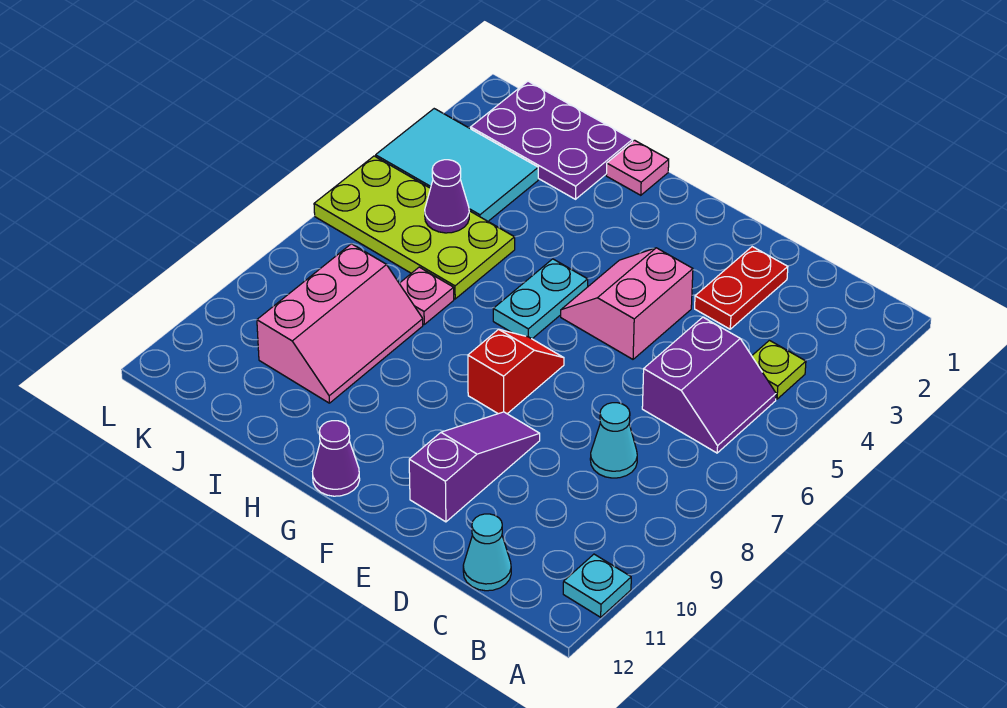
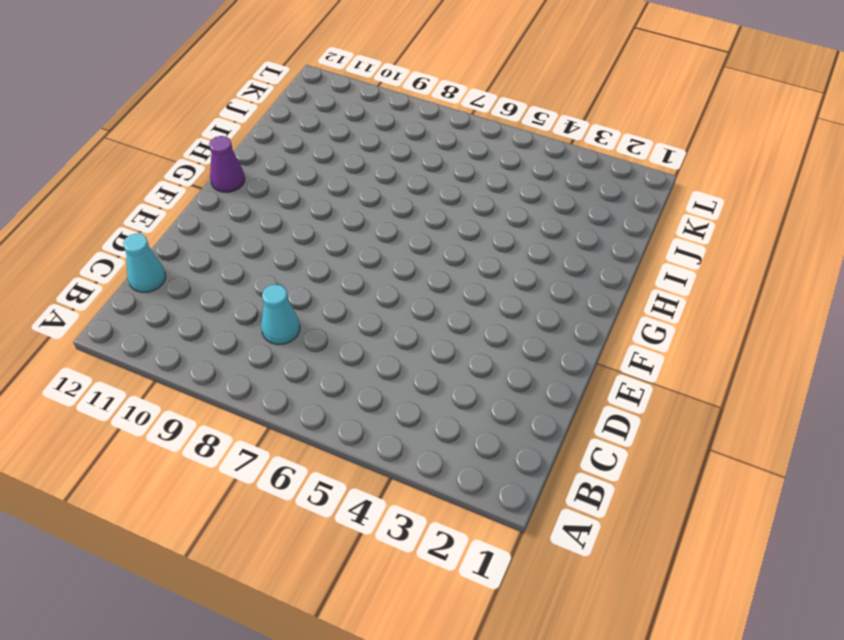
none -> cyan plate A11 level 1
none -> lime plate B4 level 1
none -> purple slope B5:C6 level 1 top C

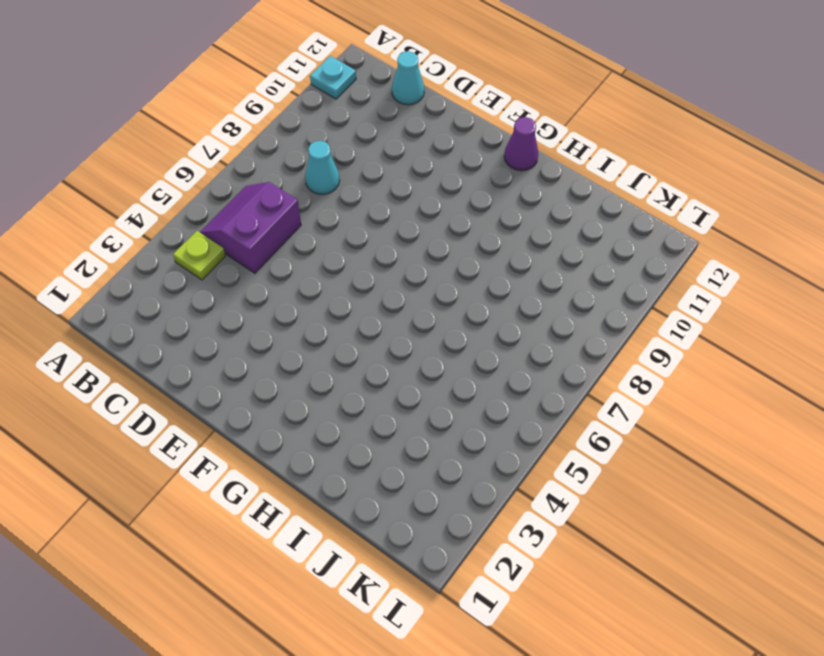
none -> red plate D2:D3 level 1
none -> pink slope E4:F5 level 1 top E
none -> purple slope E9:E11 level 1 top 11

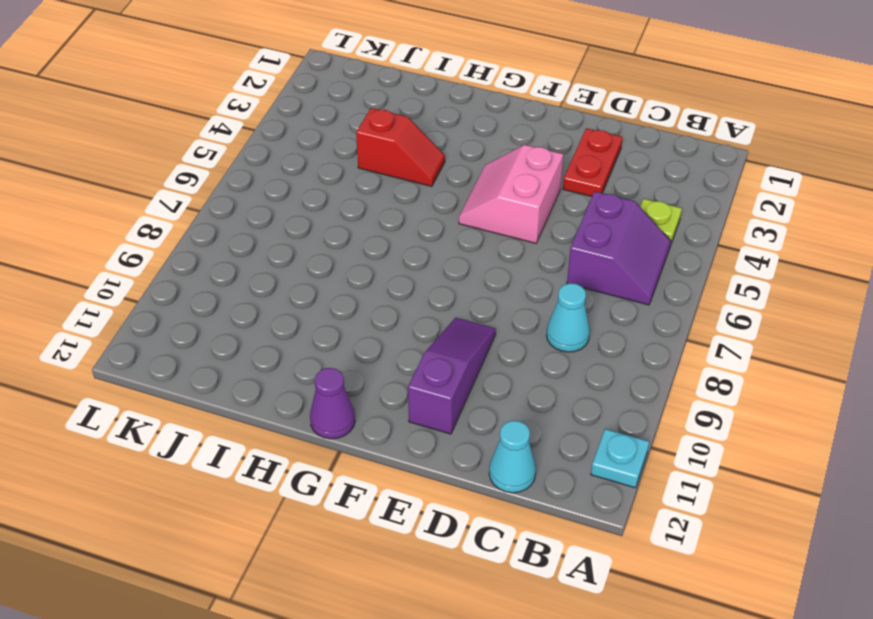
red slope H4:I4 level 1 top I -> red slope F7:F8 level 1 top 8
none -> cyan plate G5:G6 level 1
none -> pink plate H1 level 1
none -> purple plate I1:K2 level 1

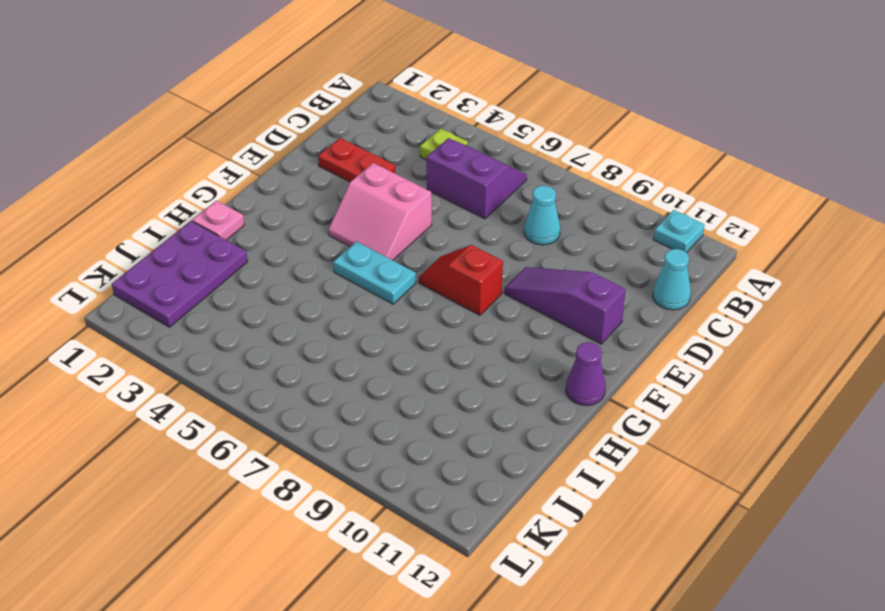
none -> lime plate I5:L6 level 1
none -> pink plate I7 level 1
none -> pink slope I8:J10 level 1 top J

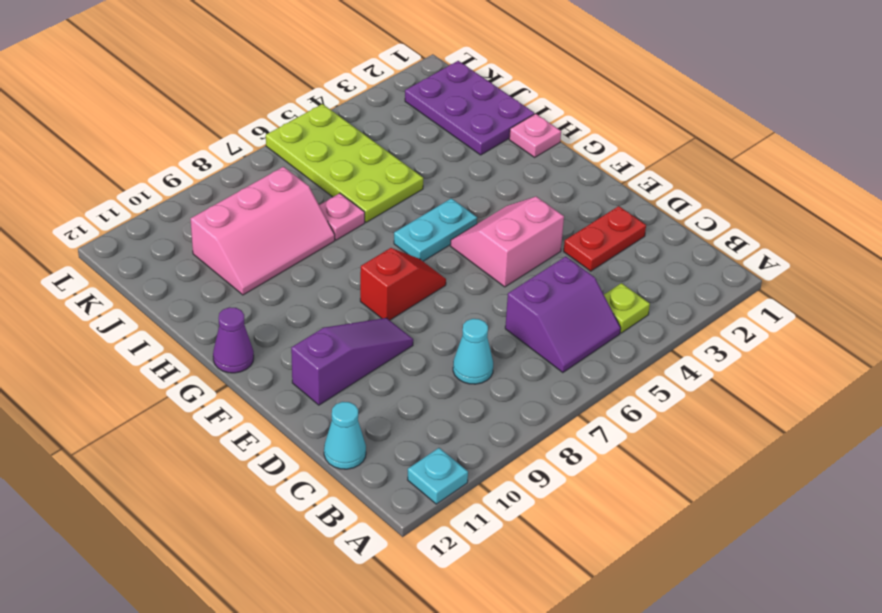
none -> cyan tile J3:L4 level 1
none -> purple cone J5 level 2

